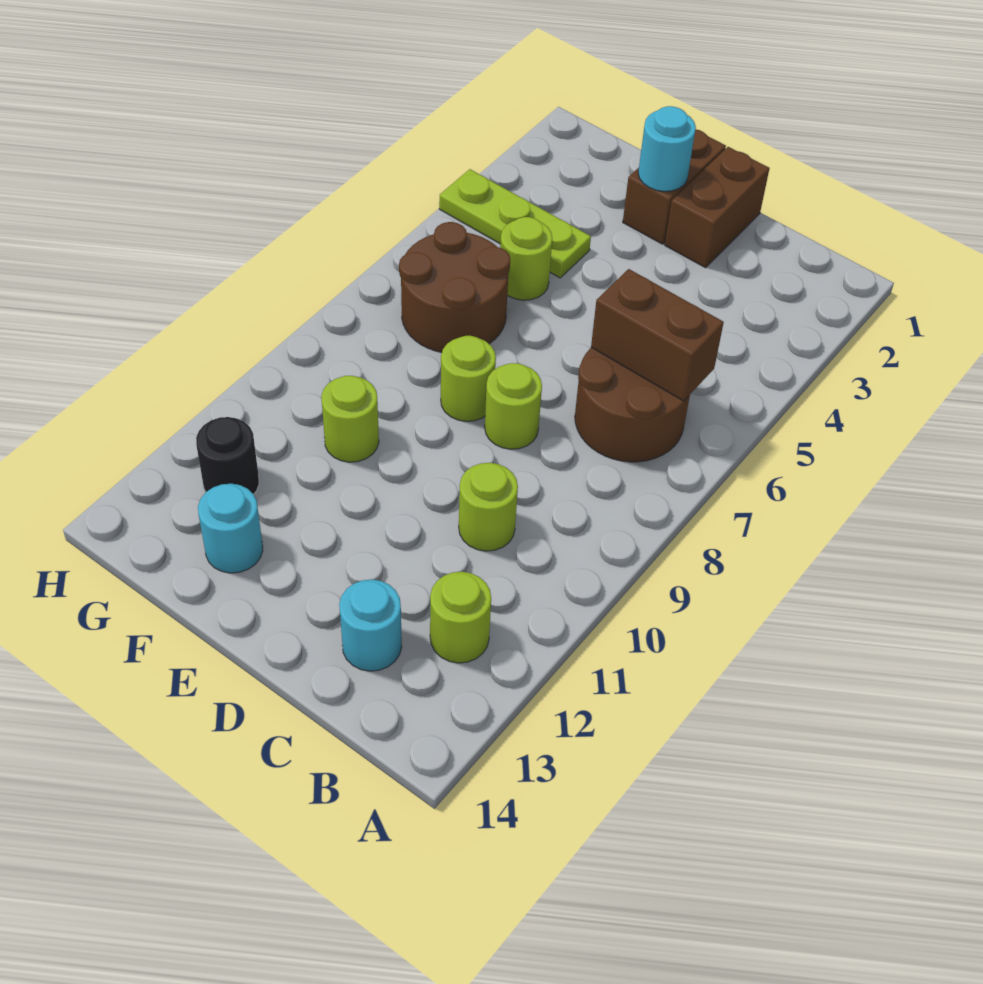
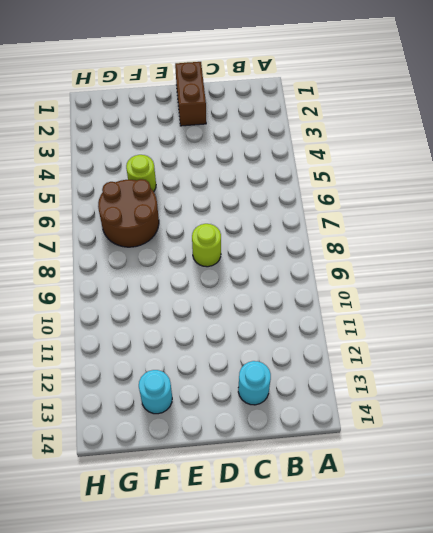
none -> brown round brick B6:C7 level 1
none -> lime round brick B12 level 1
none -> lime round brick C10 level 1

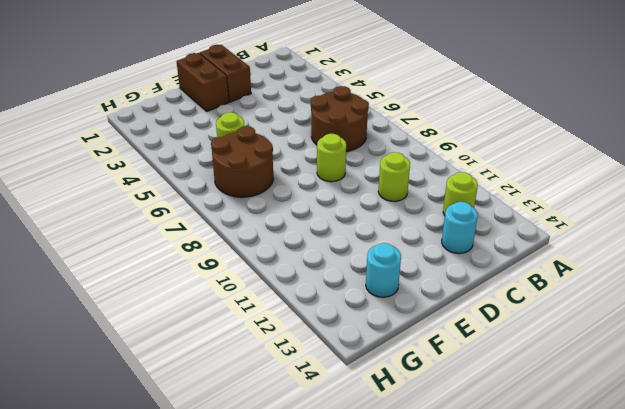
none -> lime round brick E8 level 1
none -> lime plate F4:H4 level 1
none -> lime round brick F10 level 1

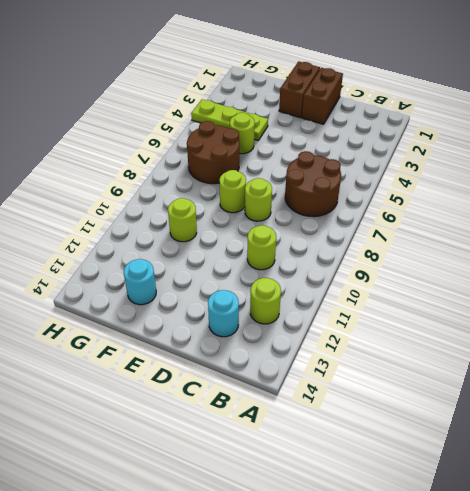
none -> black round brick G12 level 1
none -> brown brick B6:C6 level 2
none -> cyan round brick E2 level 2

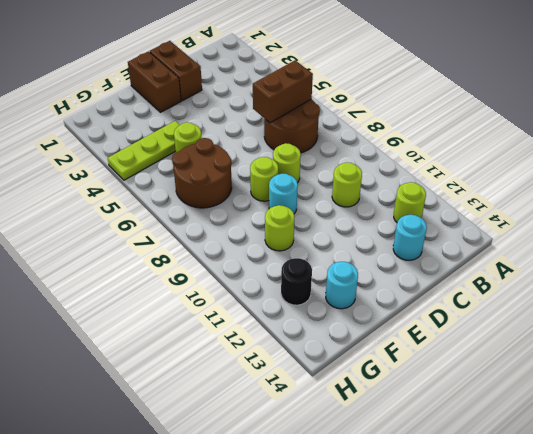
cyan round brick E9 level 1 -> cyan round brick E2 level 2

